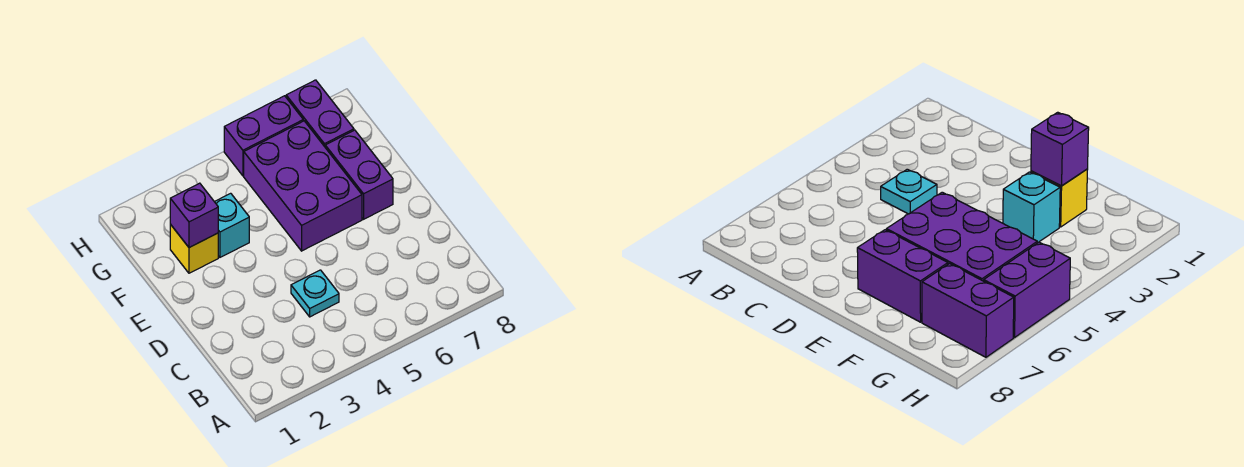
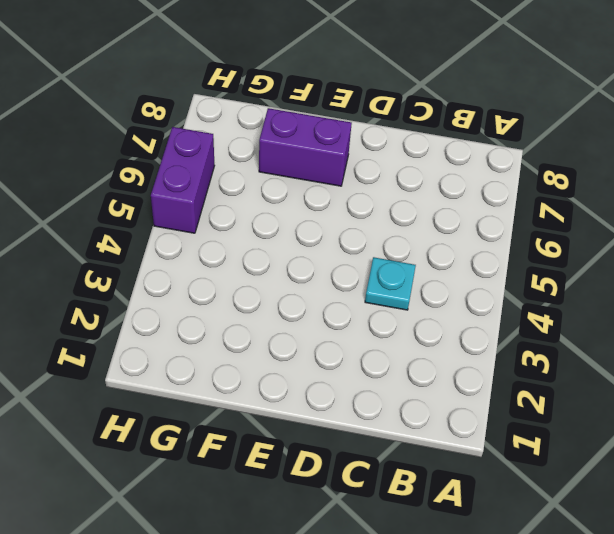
none -> purple brick E5:G6 level 1
none -> yellow brick F2 level 1

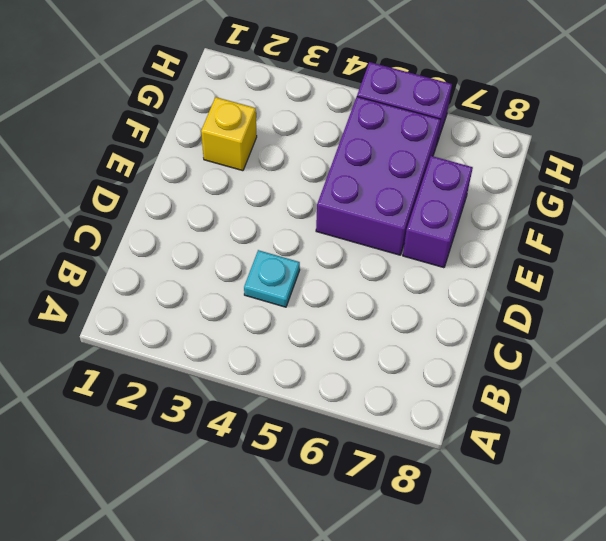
none -> cyan brick F3 level 1
none -> purple brick G7:H7 level 1

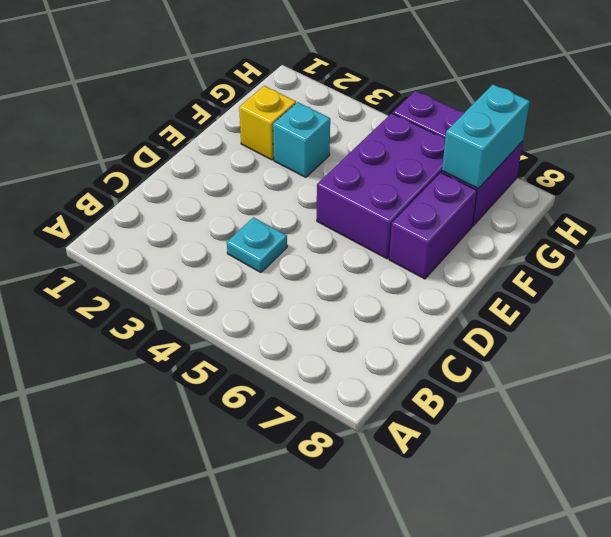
cyan brick G7:H7 level 2 -> none
none -> purple brick F2 level 2

